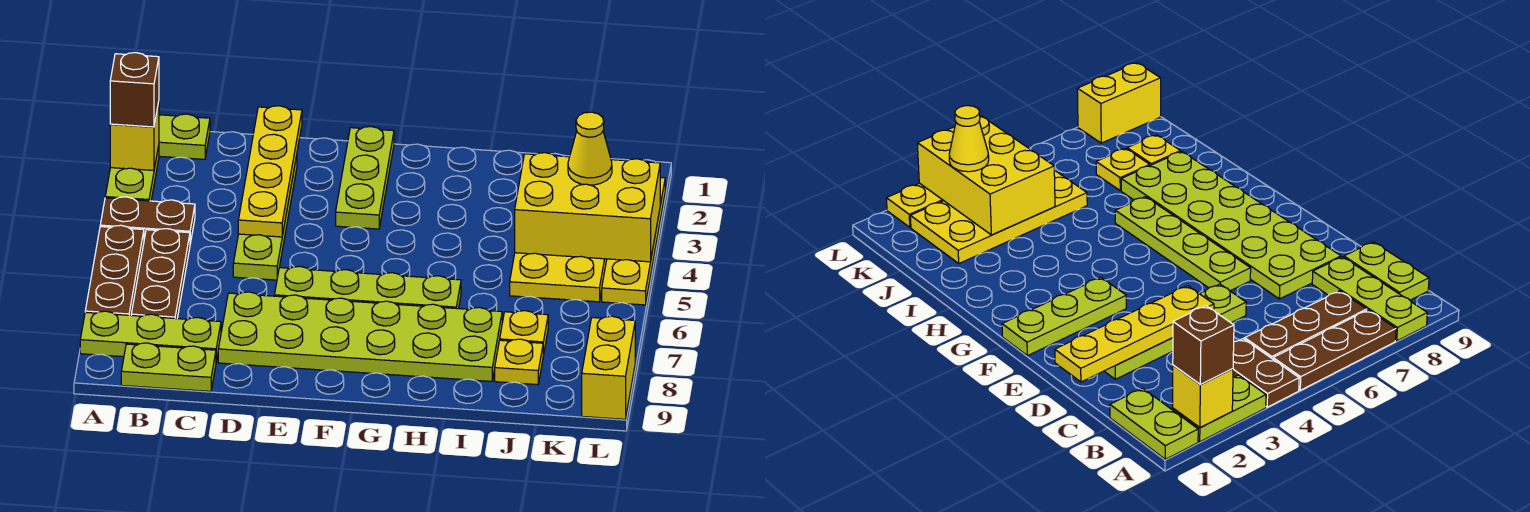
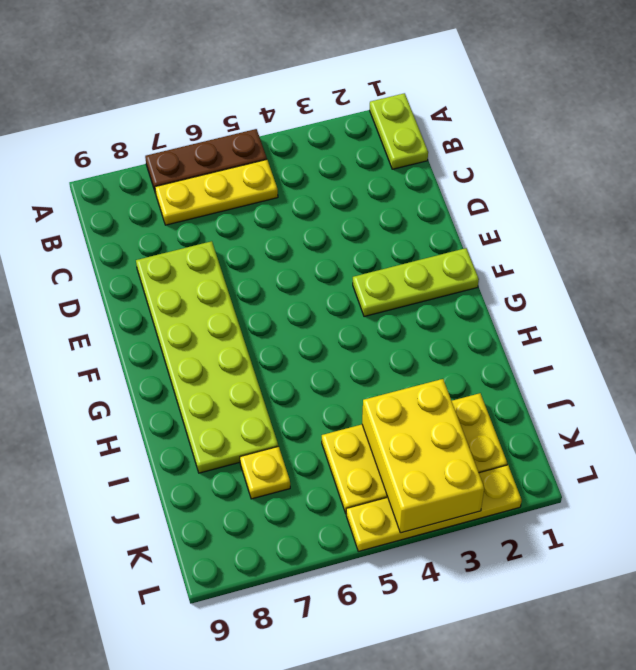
yellow plate B5:B7 level 1 -> brown plate B5:B7 level 1
none -> lime plate A2:A3 level 1
none -> brown plate A4:B4 level 1
none -> lime plate A8:C8 level 1

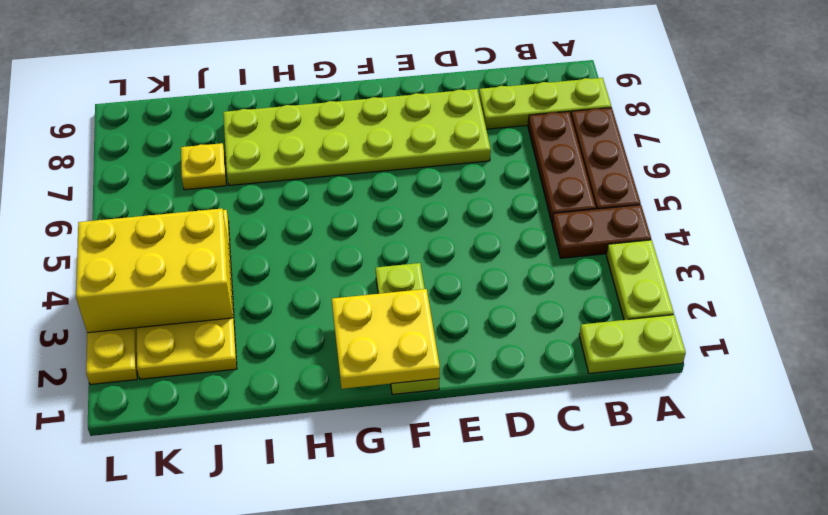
yellow plate F1:G2 level 2 -> none
none -> lime plate B9:C9 level 1
none -> lime plate D2:D5 level 1
none -> lime plate E6:H6 level 1

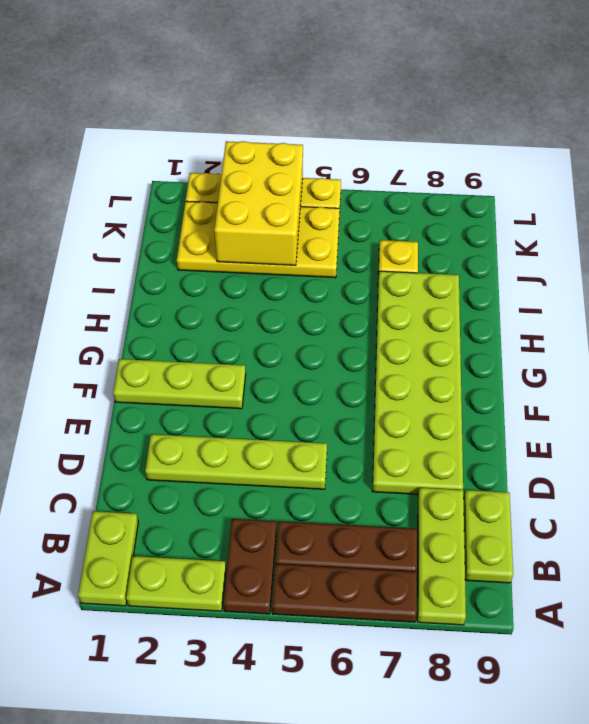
none -> lime plate E6:H6 level 1
none -> yellow plate J8 level 1
none -> yellow brick L8:L9 level 1

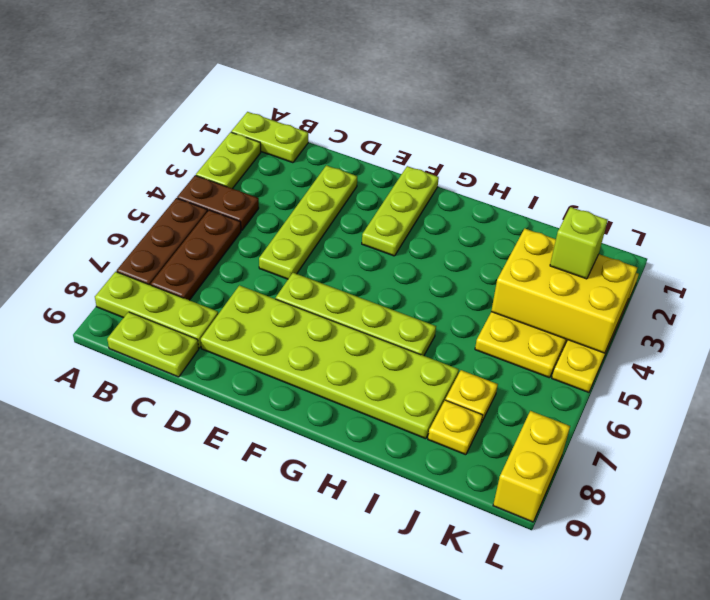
lime brick K3 level 3 -> yellow cone K3 level 3
none -> yellow brick A2 level 2
none -> yellow plate D1:D4 level 2
none -> brown brick A2 level 3

